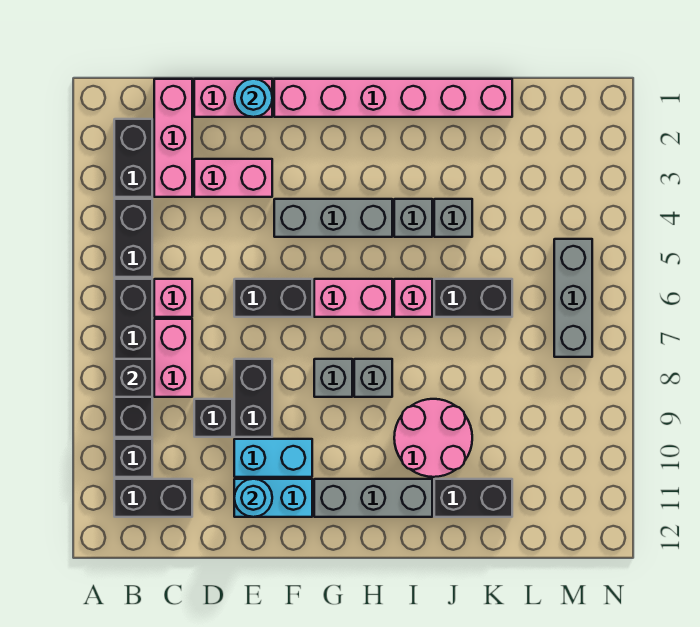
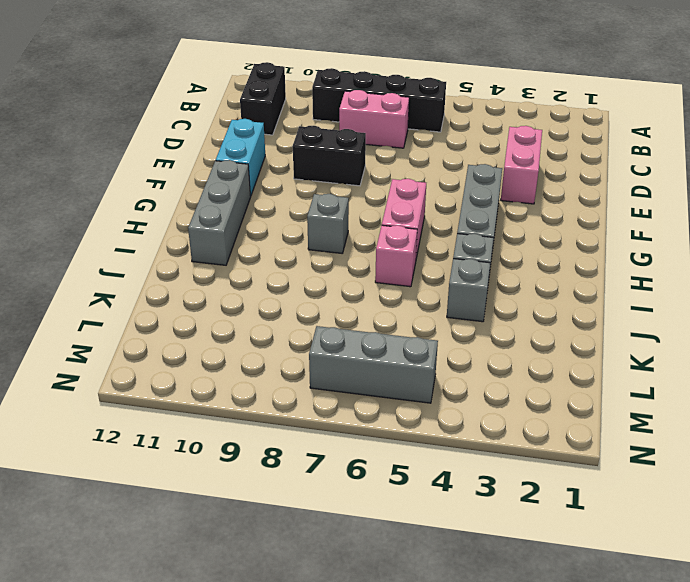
none -> black brick B2:B3 level 1
none -> black brick B4:B5 level 1
none -> black brick B10 level 1
none -> pink brick C1:C3 level 1

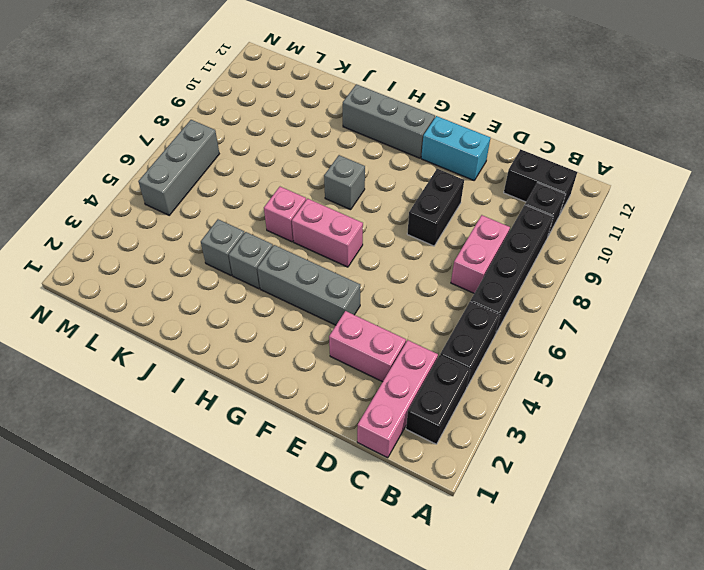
none -> pink brick C6 level 1
none -> pink brick D1:E1 level 1
none -> black brick D9 level 1
none -> black brick E6:F6 level 1

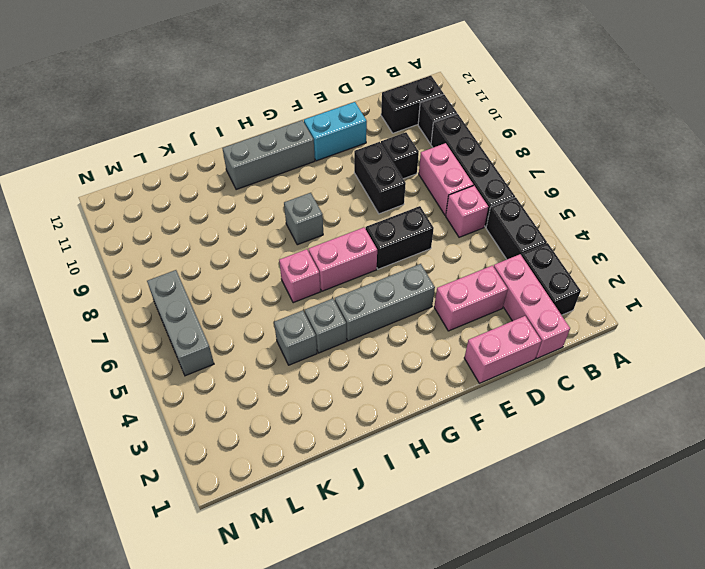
none -> cyan brick E10:F10 level 1
none -> pink brick F1:K1 level 1
none -> grey brick G8 level 1
none -> pink round brick I9:J10 level 1

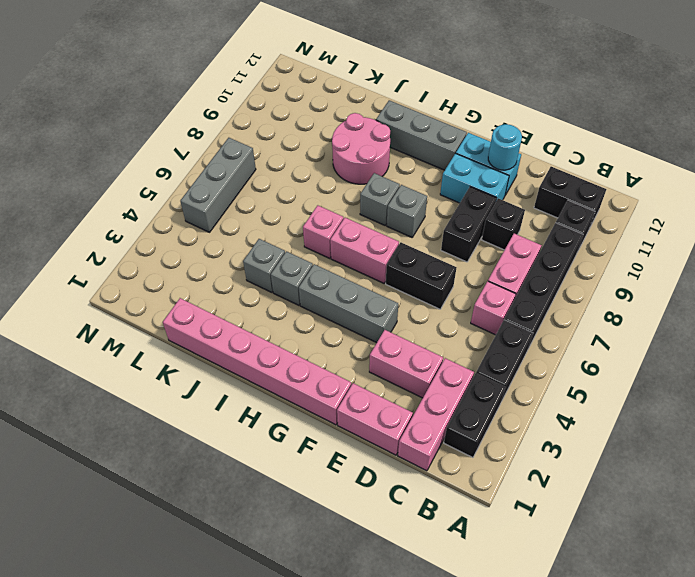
none -> black brick J6:K6 level 1
none -> black brick J11:K11 level 1
none -> black brick B8 level 2
none -> cyan round brick E1 level 2

